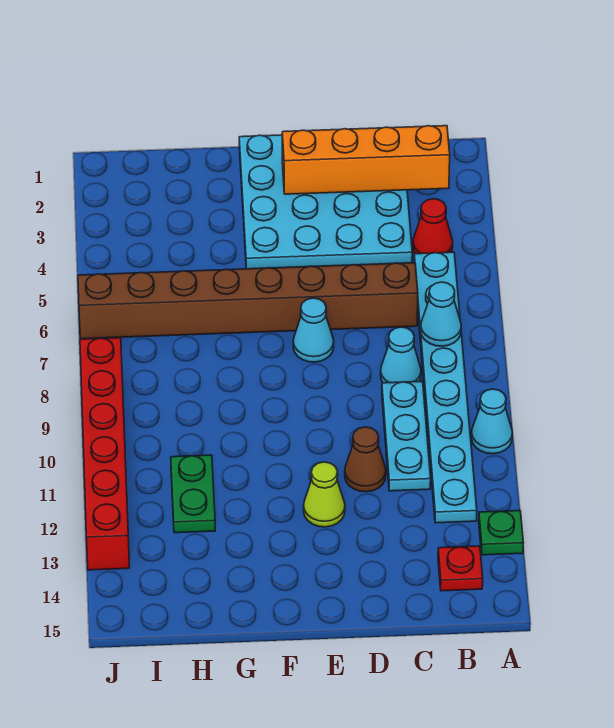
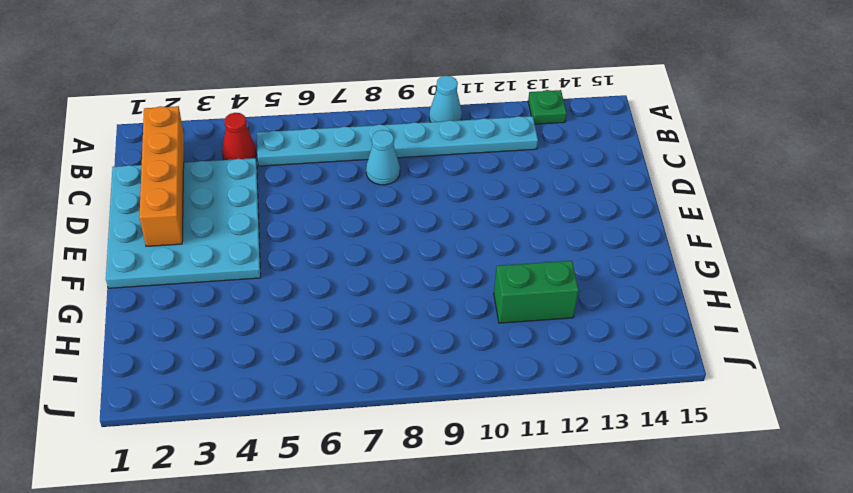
green brick H11:H12 level 1 -> green plate H11:H12 level 1
none -> red plate B14 level 1
none -> brown brick C6:J6 level 1
none -> cyan plate C9:C11 level 1

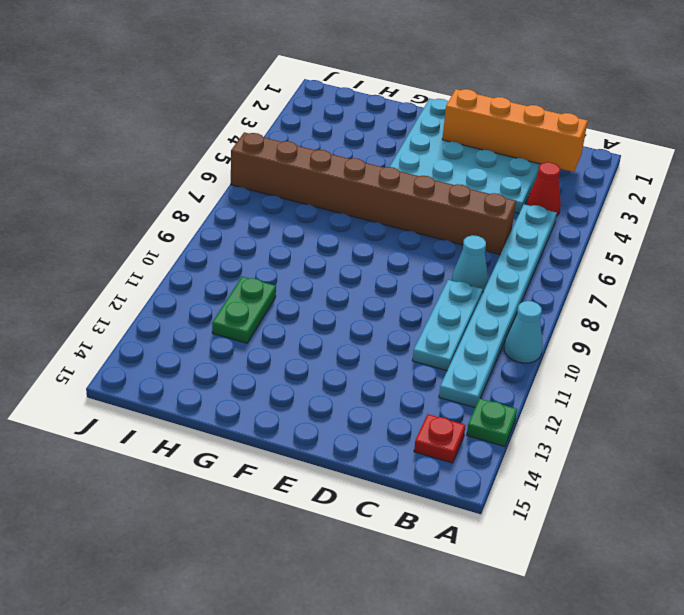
none -> brown cone D11 level 1
none -> cyan cone E7 level 1
none -> lime cone E12 level 1

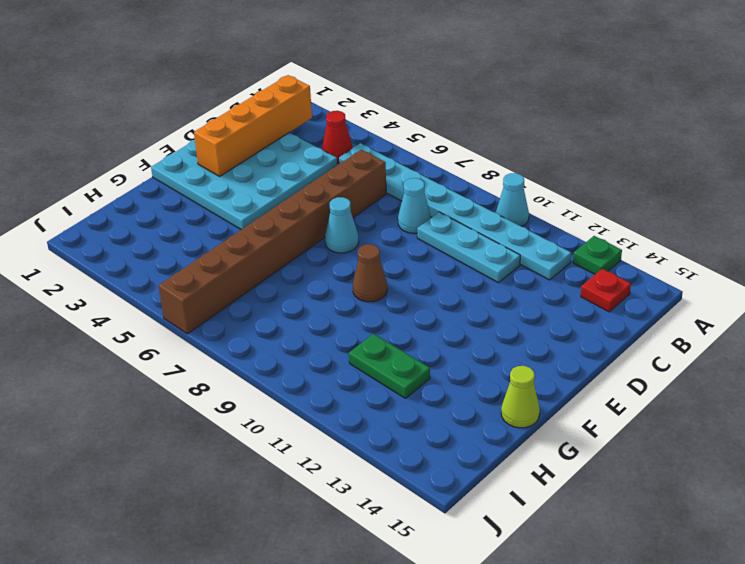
brown cone F9 level 1 -> brown cone D11 level 1
lime cone G15 level 1 -> lime cone E12 level 1
none -> red brick J8:J13 level 1
none -> cyan cone B7 level 2

